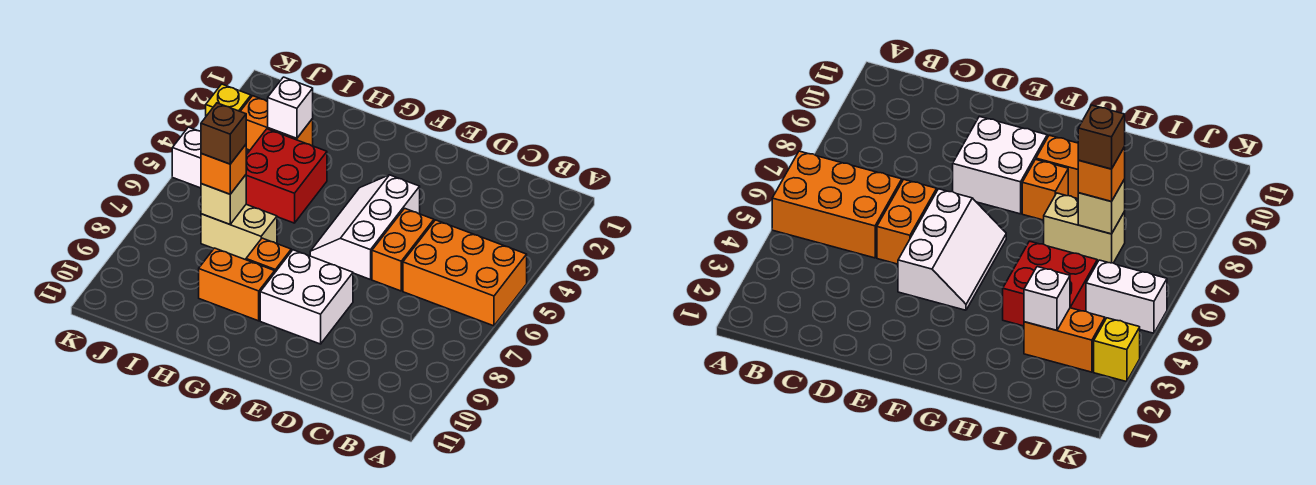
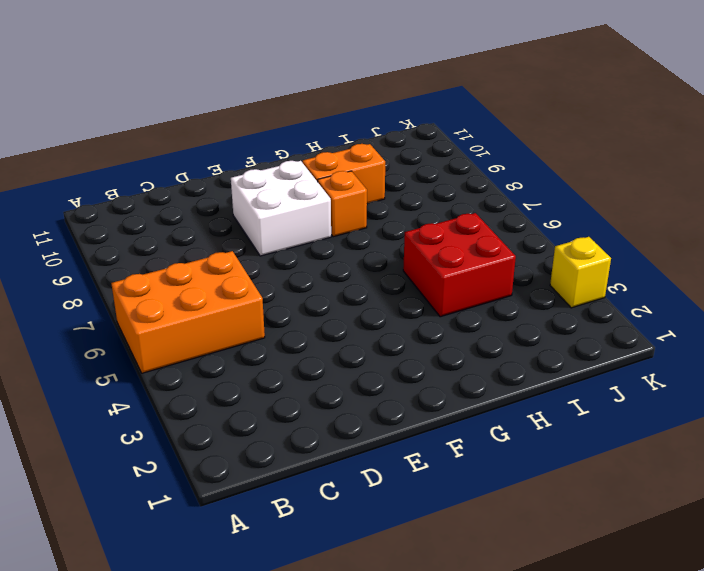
none -> orange brick D5:D6 level 1
none -> white slope E4:F6 level 1 top E
none -> tan brick H7:I7 level 1

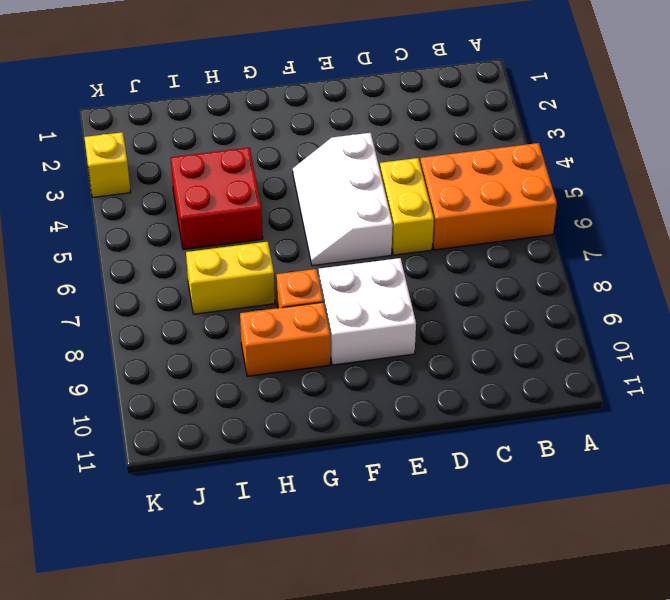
yellow brick D5:D6 level 1 -> orange brick D5:D6 level 1
yellow brick H7:I7 level 1 -> tan brick H7:I7 level 1
none -> orange brick I3:J3 level 1
none -> white brick J5:K5 level 1
none -> white brick I3 level 2

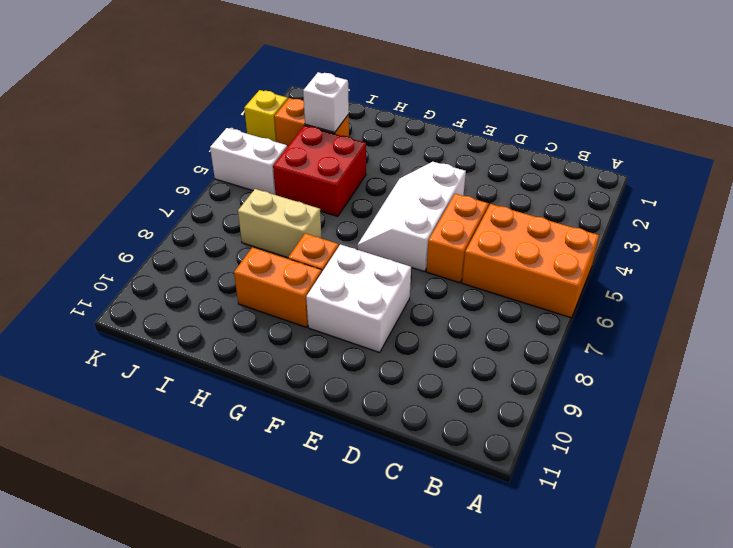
none -> tan brick I7 level 2
none -> orange brick I7 level 3
none -> brown brick I7 level 4

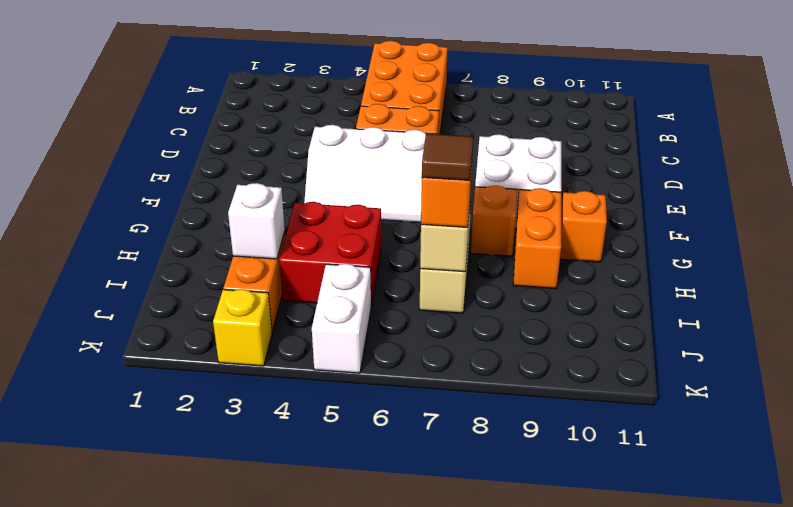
orange brick G10 level 1 -> none
brown tile I7 level 4 -> brown brick I7 level 4

